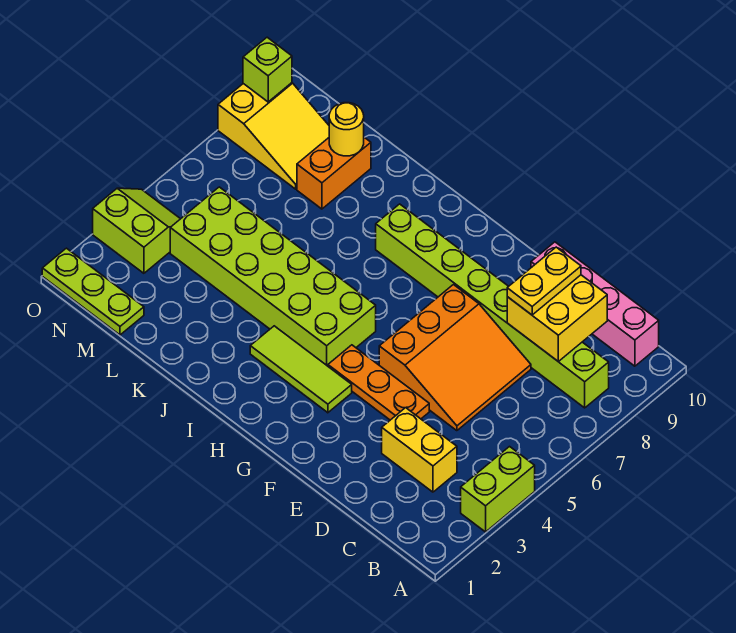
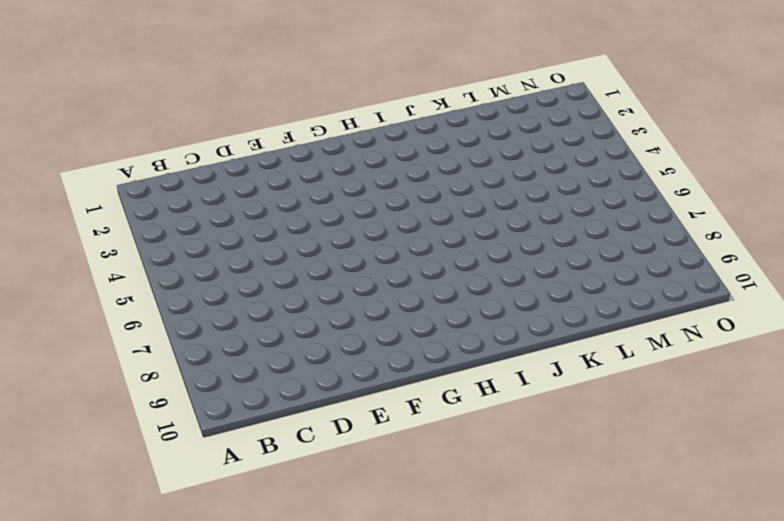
none -> lime brick A3:A4 level 1
none -> lime brick B8:I8 level 1
none -> pink brick B10:E10 level 1

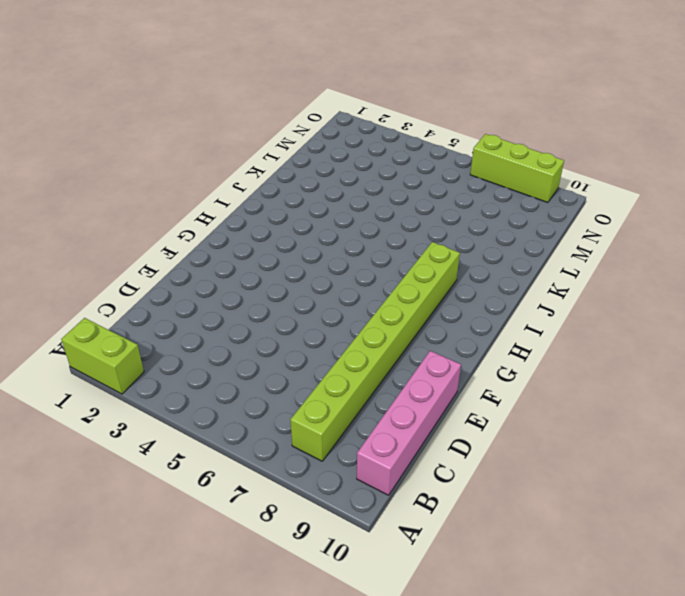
lime brick A1:A2 level 1 -> lime brick A3:A4 level 1
lime brick O7:O9 level 1 -> yellow slope M8:O9 level 1 top O
none -> yellow brick C3:D3 level 1
none -> orange slope D5:F7 level 1 top F
none -> orange plate E4:G4 level 1

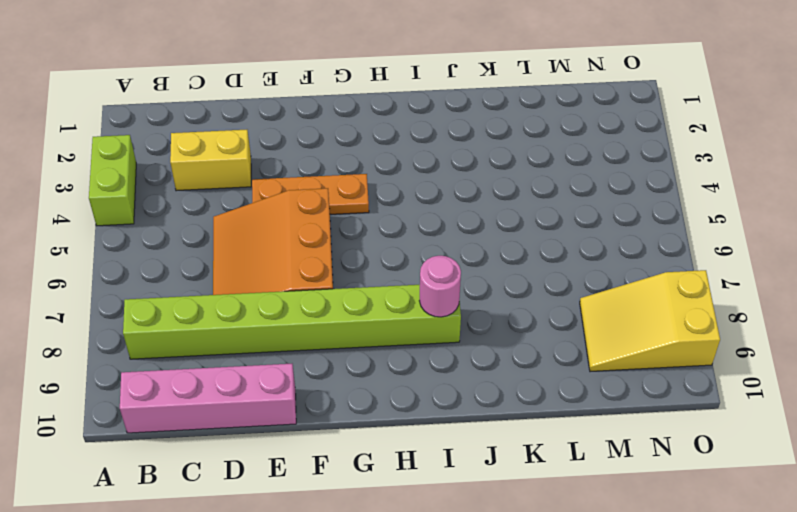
pink round brick I8 level 2 -> none
none -> lime tile G3:I3 level 1
none -> lime brick H4:M5 level 1
none -> orange brick L8:L9 level 1

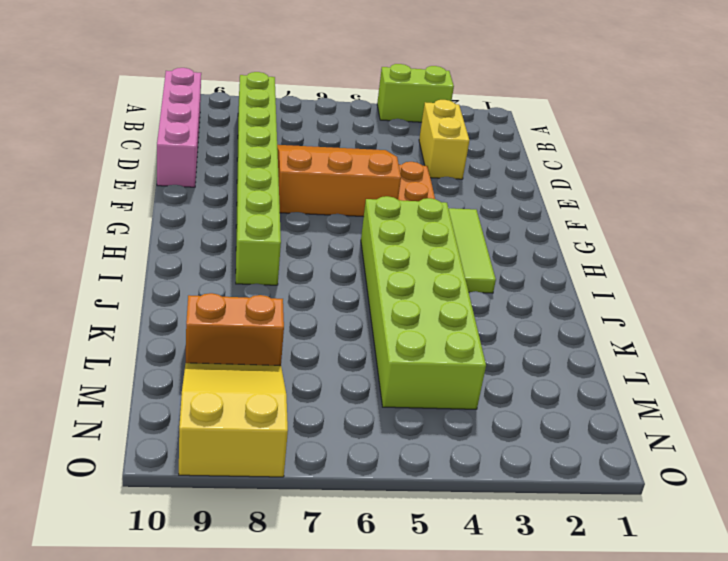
none -> lime plate M1:O1 level 1
none -> lime slope N3:O4 level 1 top 3
none -> yellow brick C8:D9 level 2

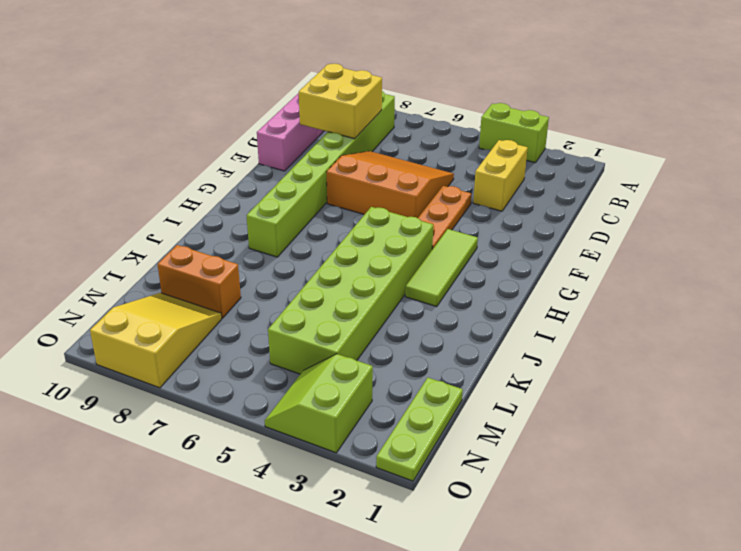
none -> yellow round brick L9 level 2
none -> lime brick O9 level 2
none -> yellow plate D8:D9 level 3

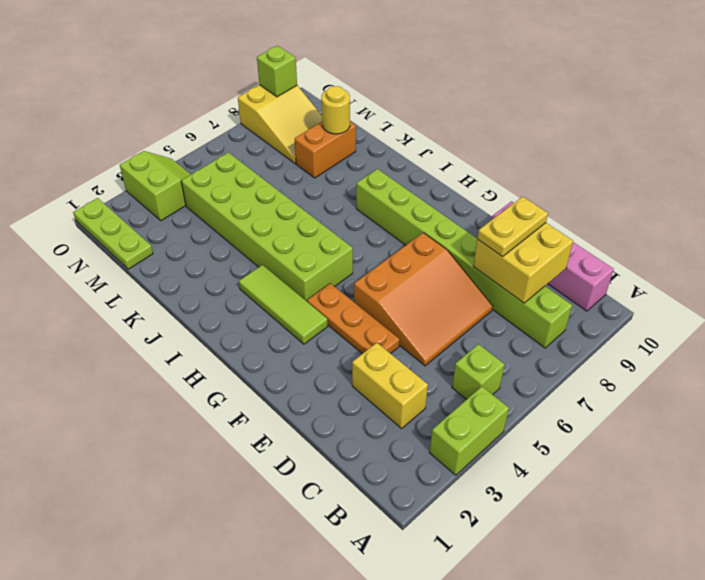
lime brick B5 level 1 -> none

